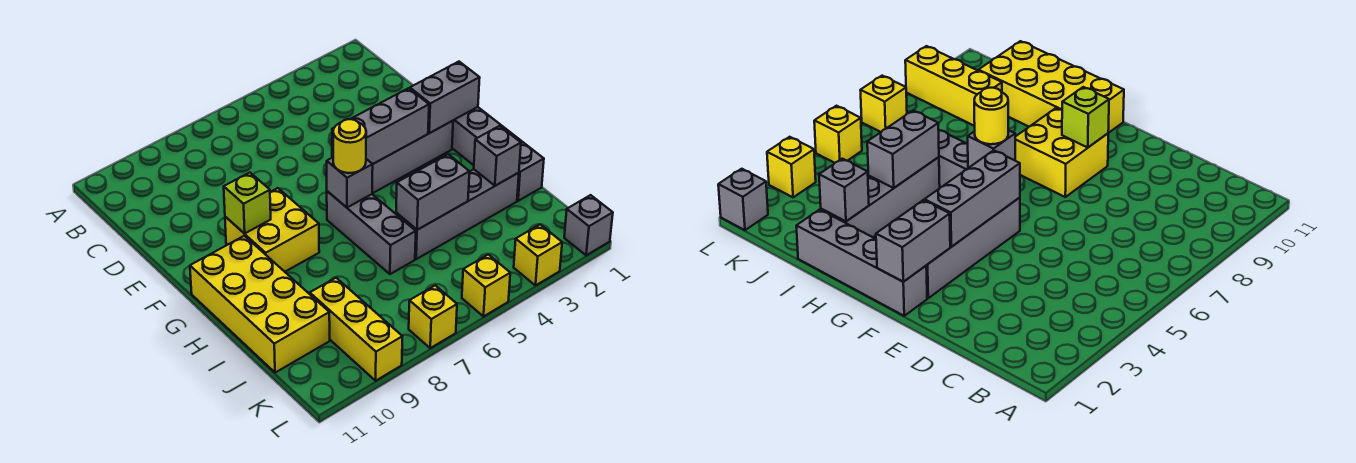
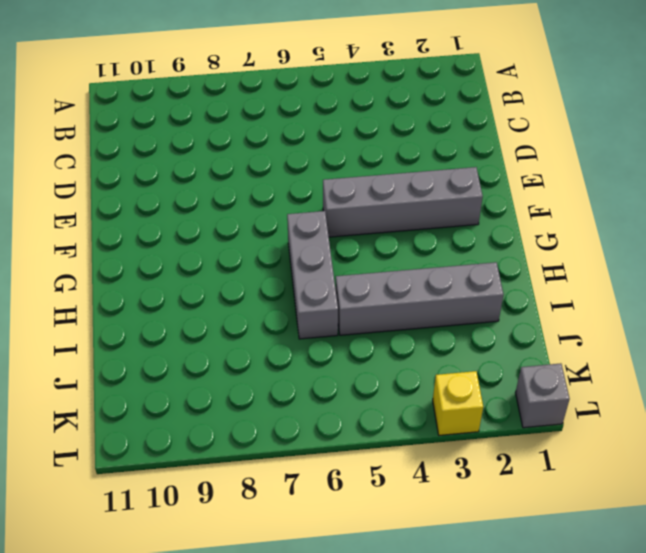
none -> grey brick F1:I1 level 1
none -> yellow brick F8:G9 level 1
none -> yellow brick G10:J11 level 1

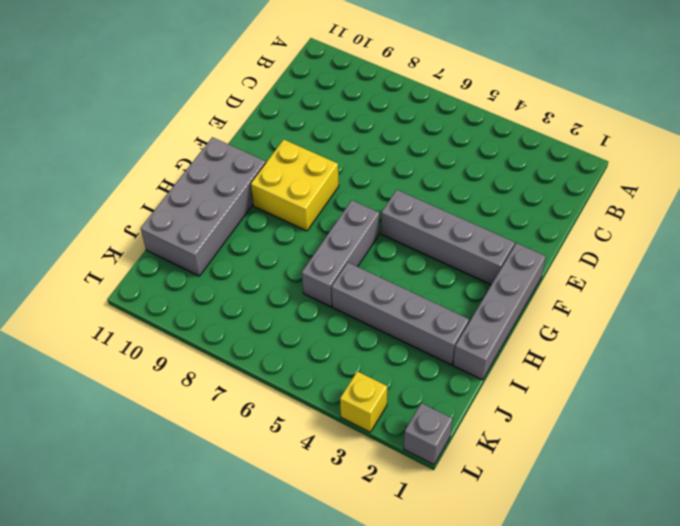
grey brick G10:J11 level 1 -> yellow brick G10:J11 level 1
none -> yellow brick J9:L9 level 1
none -> yellow brick L5 level 1
none -> yellow brick L7 level 1

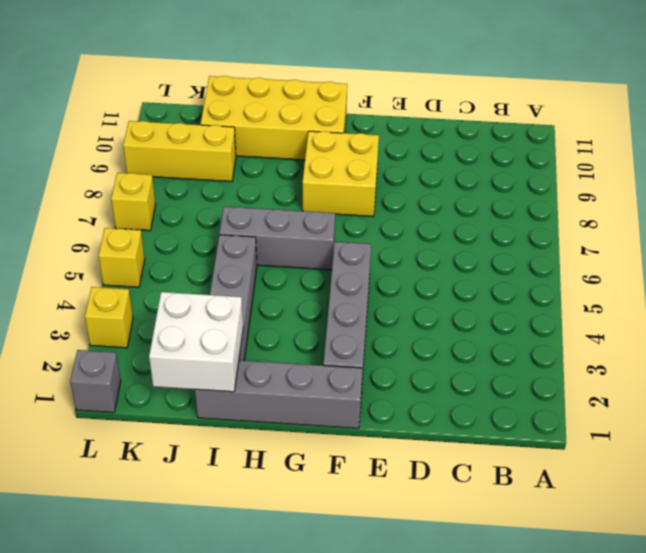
white brick I1:J2 level 2 -> grey brick I2 level 2
none -> grey brick F1:F2 level 2
none -> grey brick F3:F5 level 2
none -> lime brick F9 level 2

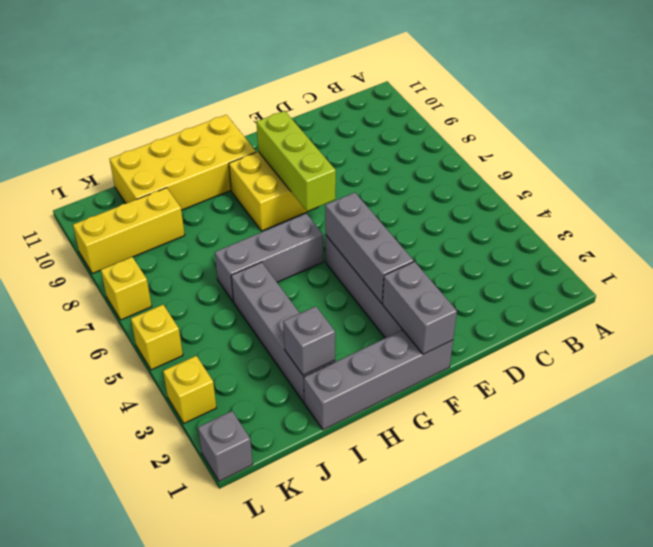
lime brick F7:F9 level 2 -> lime brick F9 level 2
none -> grey brick G6 level 2
none -> grey brick I4:I5 level 2
none -> yellow round brick G6 level 3

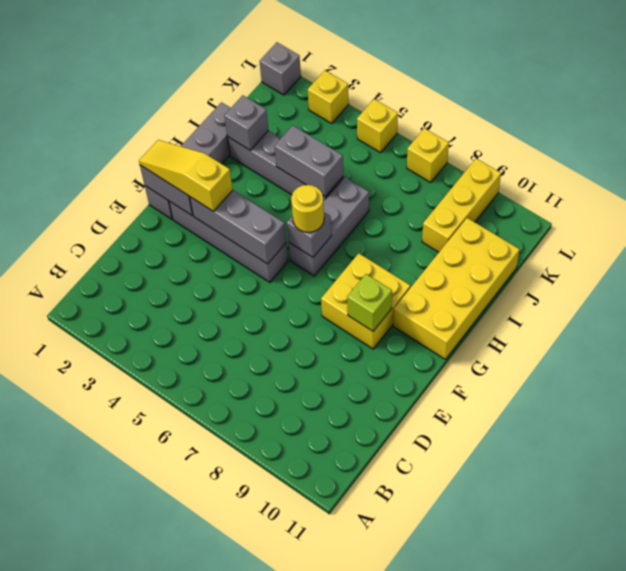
yellow slope F1:F3 level 3 top 3 -> none

